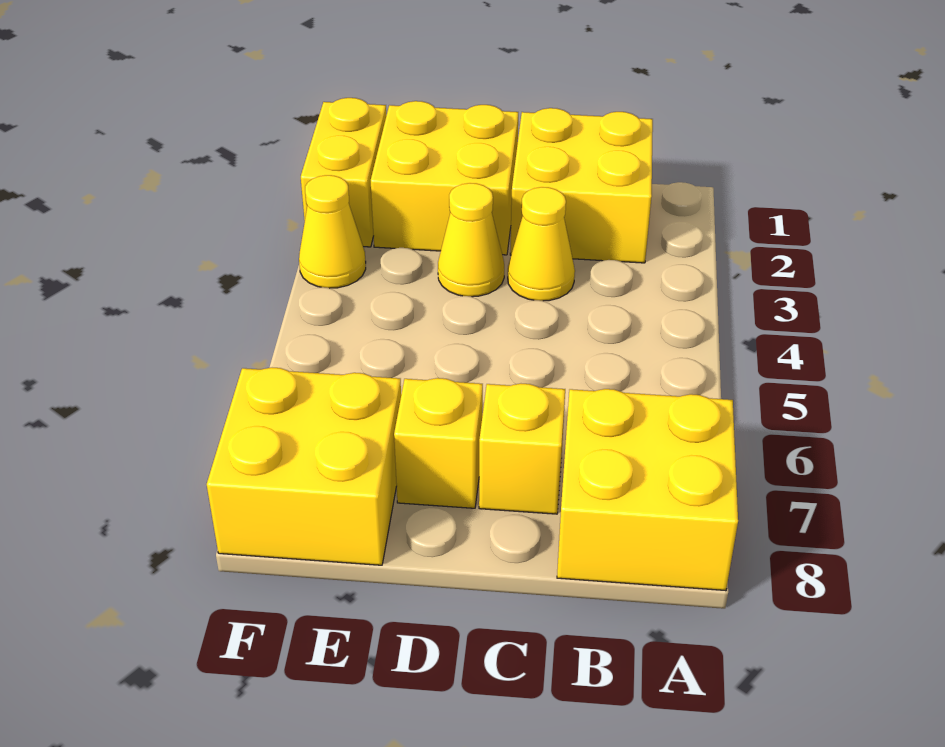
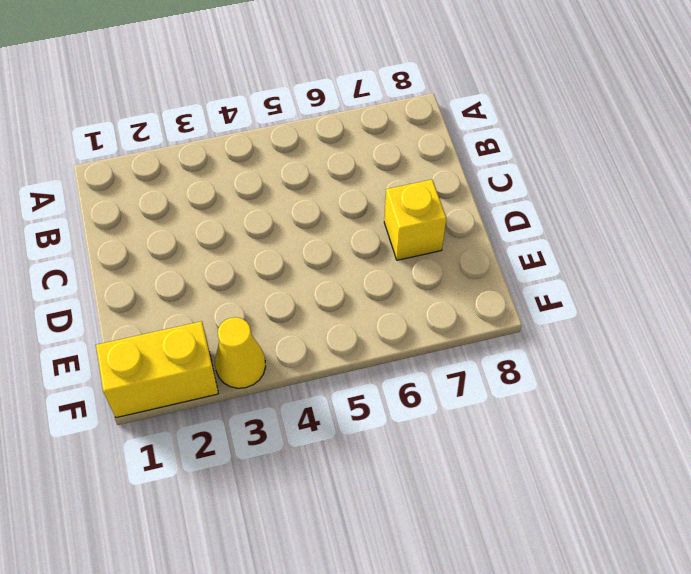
none -> yellow brick A7:B8 level 1
none -> yellow brick B1:C2 level 1

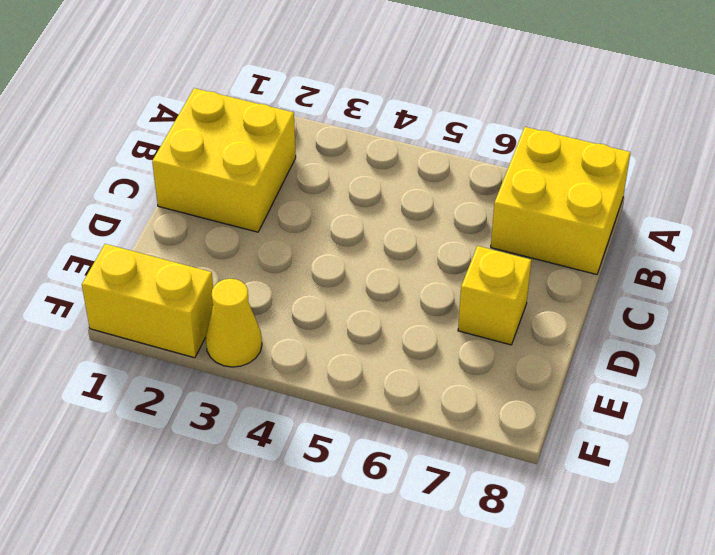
none -> yellow cone C3 level 1
none -> yellow brick C7 level 1

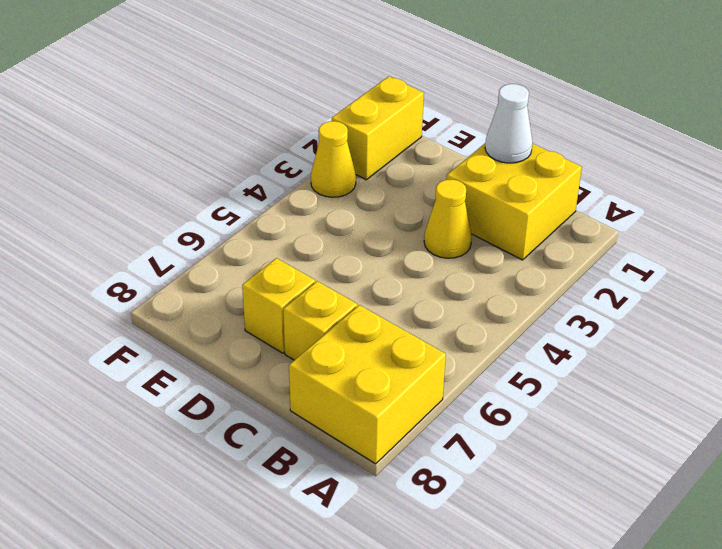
white cone C1 level 2 -> none
none -> yellow brick D1:E2 level 1
none -> yellow cone D3 level 1

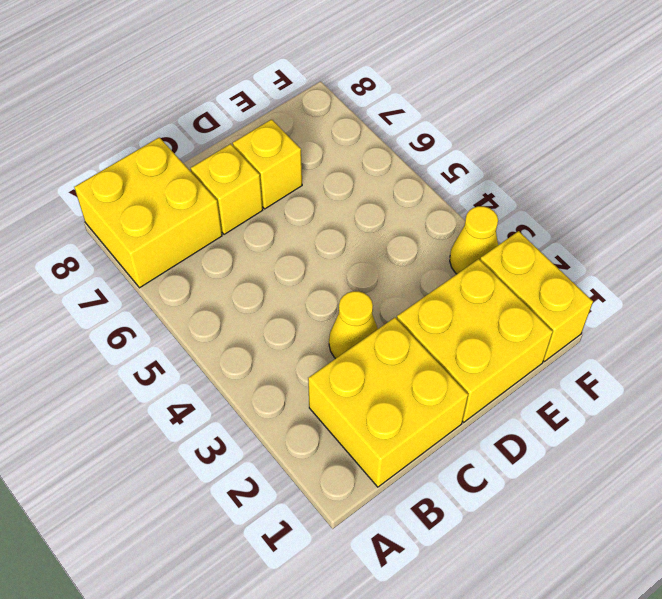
none -> yellow cone D3 level 1
none -> yellow brick E7:F8 level 1

